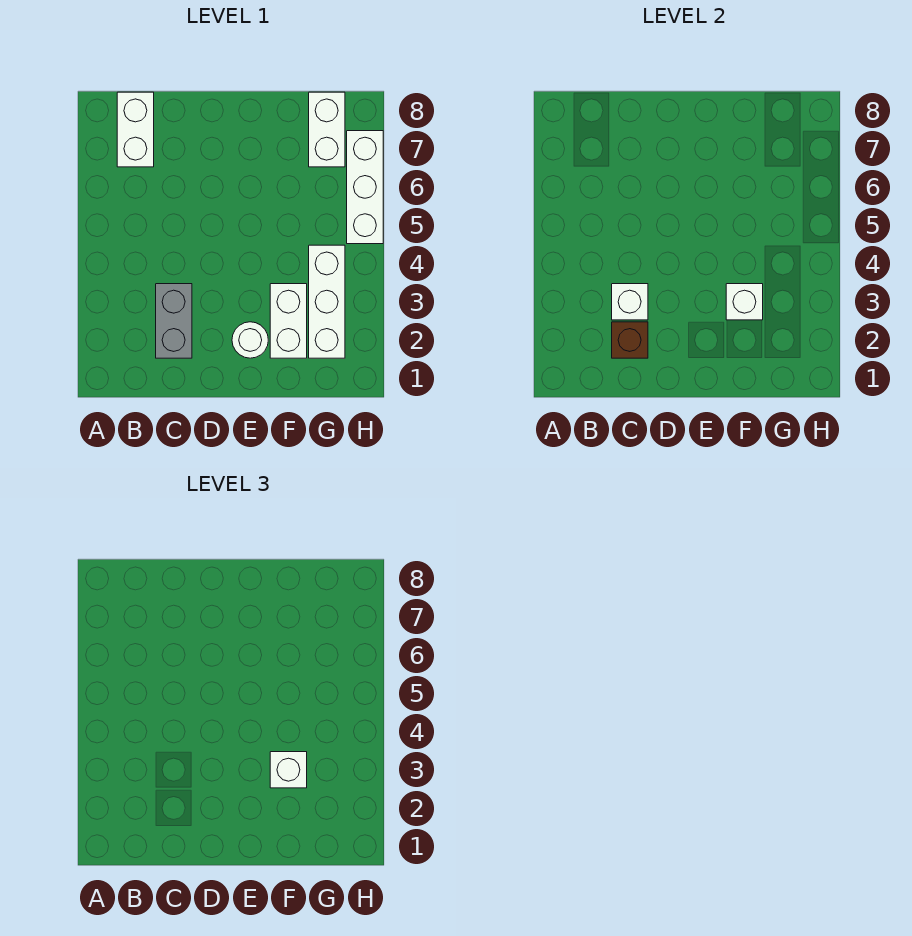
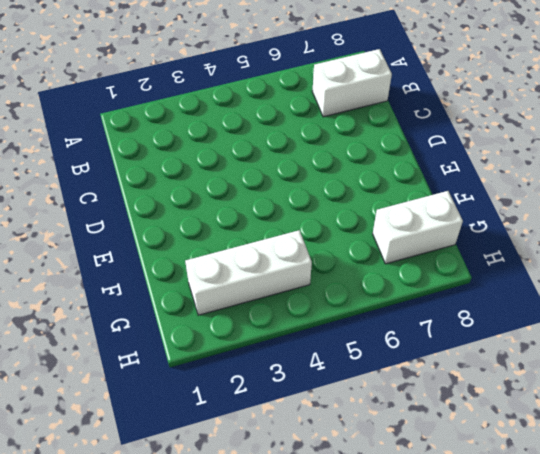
none -> grey brick C2:C3 level 1
none -> white round brick E2 level 1

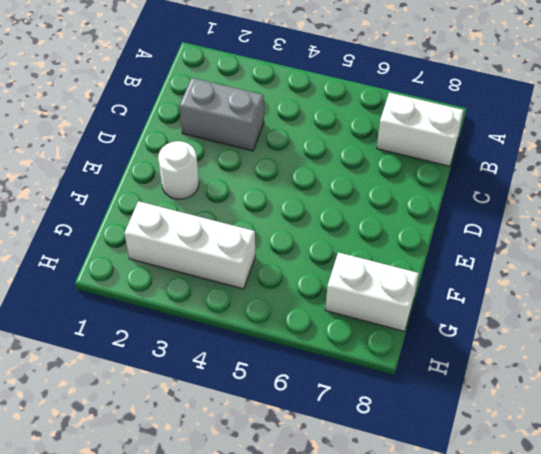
none -> white brick F2:F3 level 1
none -> white brick H5:H7 level 1

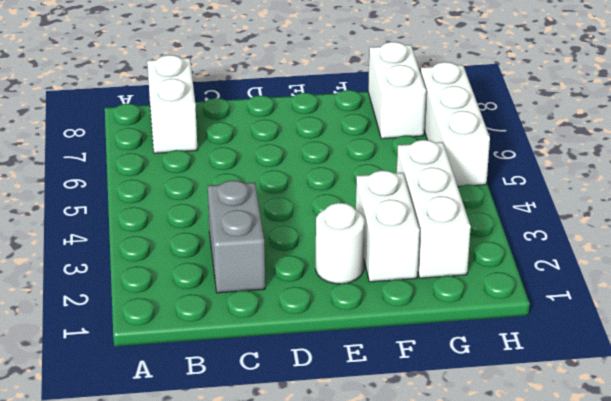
none -> brown brick C2 level 2
none -> white brick C3 level 2

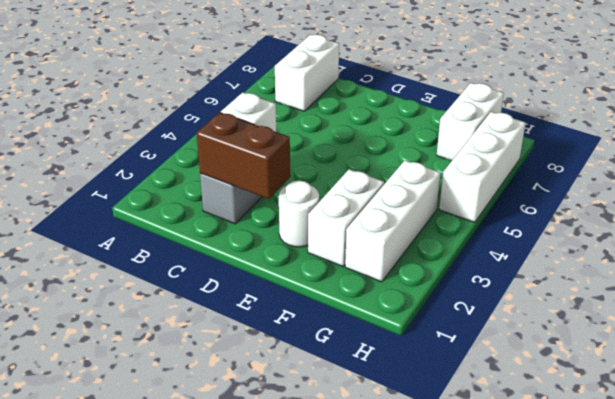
brown brick C2:D2 level 2 -> brown brick C2 level 2
none -> white brick F3 level 2
none -> white brick F3 level 3

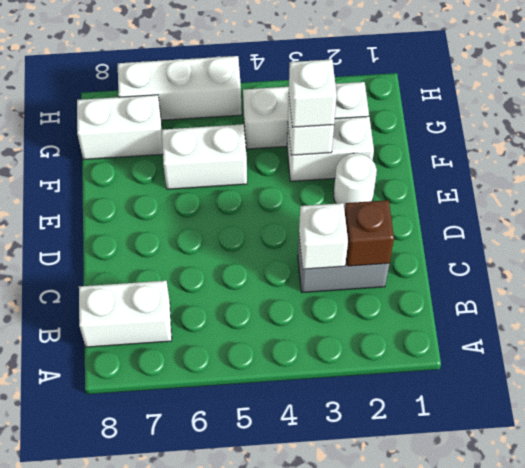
white brick F5:F6 level 1 -> none

